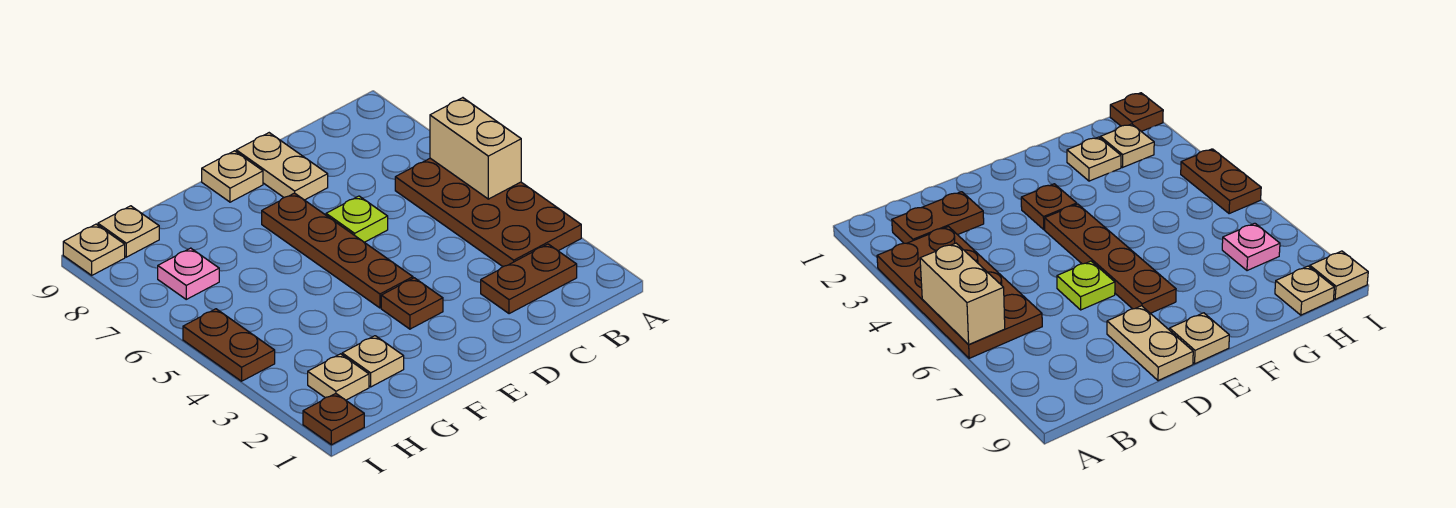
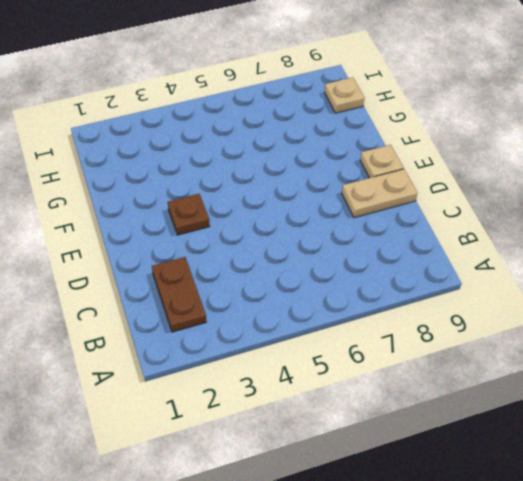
none -> brown plate A3:B6 level 1
none -> lime plate D6 level 1
none -> brown plate E4:E7 level 1

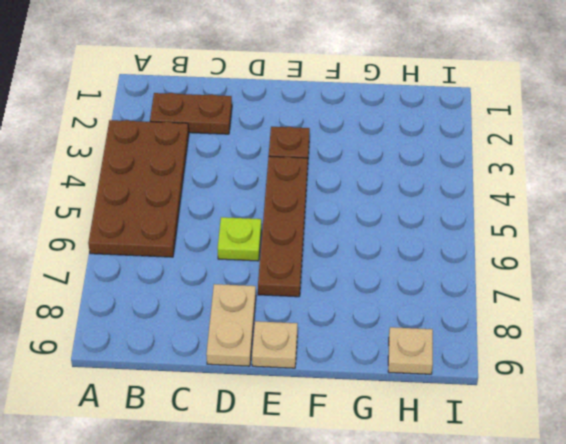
none -> tan plate G2 level 1
none -> tan plate H2 level 1
none -> pink plate H7 level 1

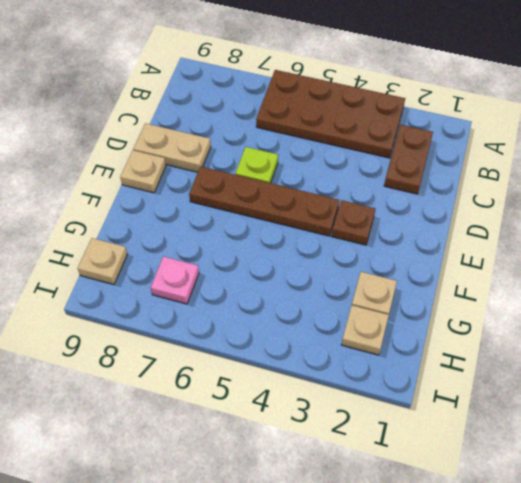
none -> brown plate I1 level 1
none -> brown plate I4:I5 level 1
none -> tan plate I9 level 1

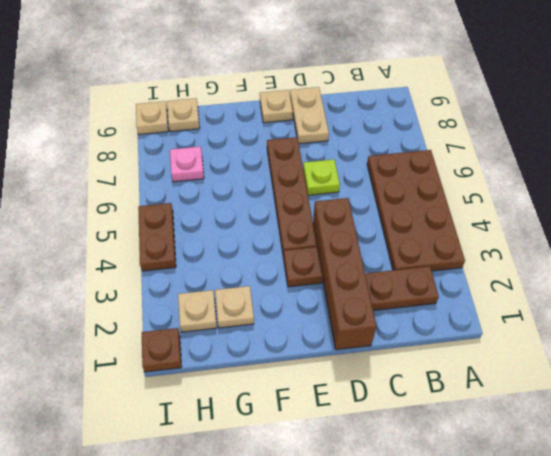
brown brick D1:D4 level 1 -> none
none -> tan brick A5:A6 level 2

